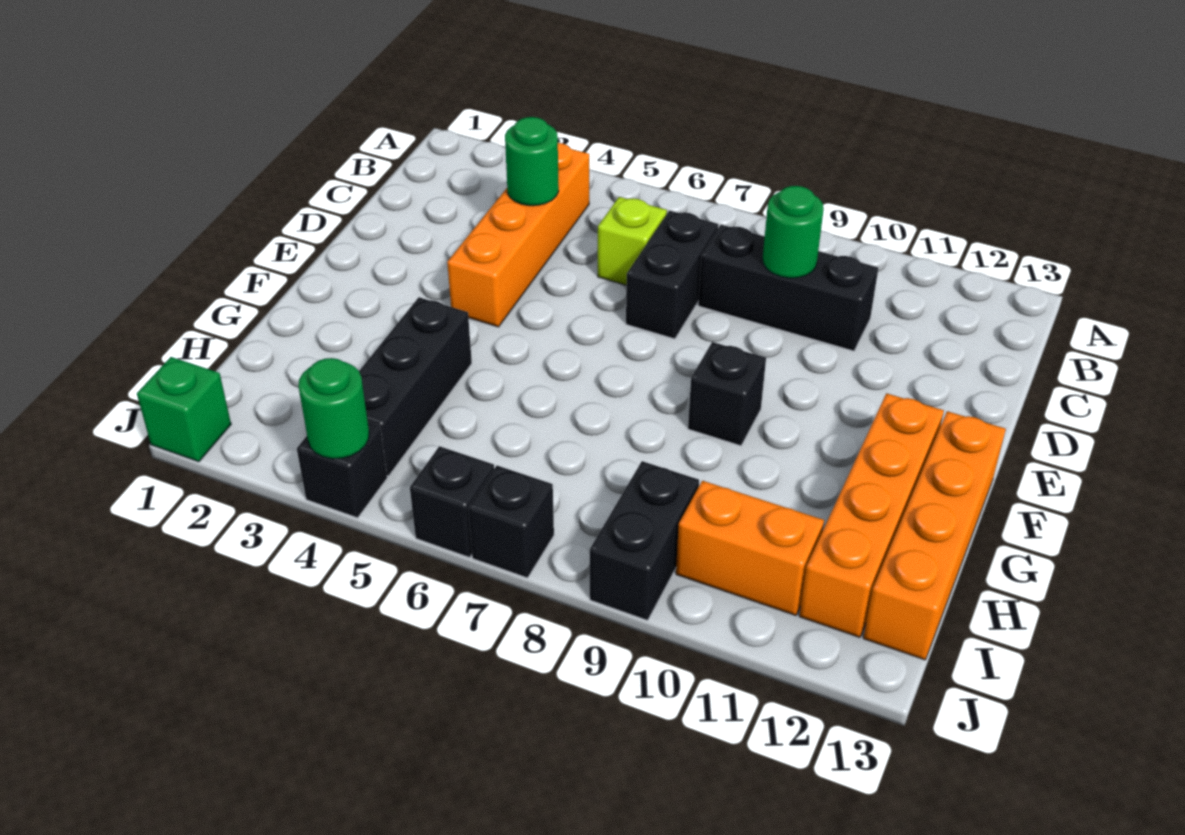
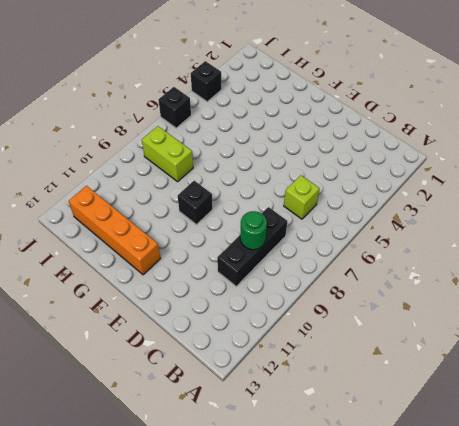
lime brick H8:I8 level 1 -> none
none -> orange brick B4:E4 level 1
none -> black brick C7:D7 level 1
none -> orange brick F13:I13 level 1

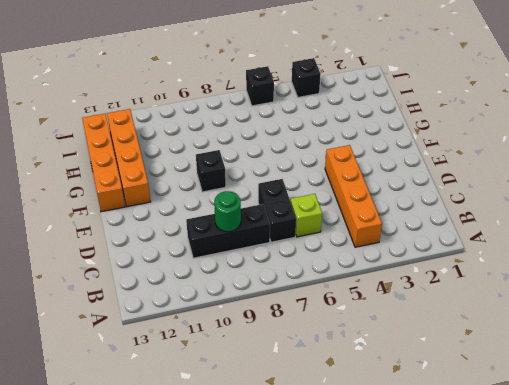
none -> black brick G4:I4 level 1
none -> black brick I9:J9 level 1
none -> orange brick I10:I11 level 1

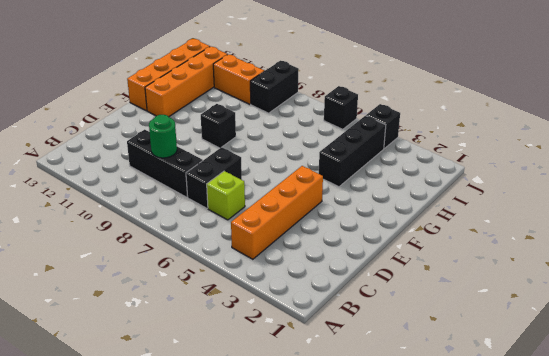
none -> green brick J1 level 1
none -> black brick J7 level 1
none -> green round brick C4 level 2

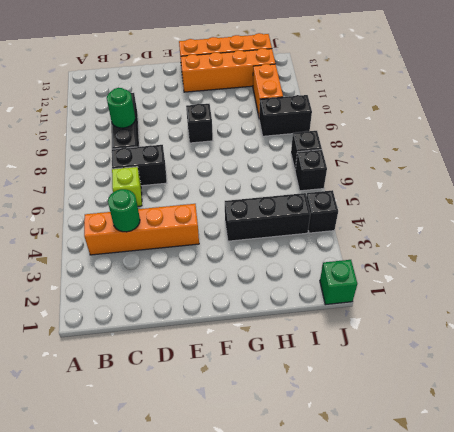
none -> green round brick J4 level 2

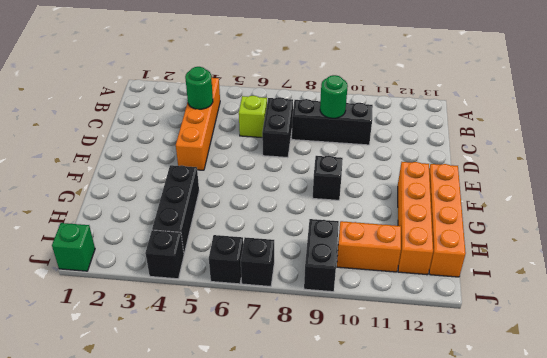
none -> green round brick J4 level 2

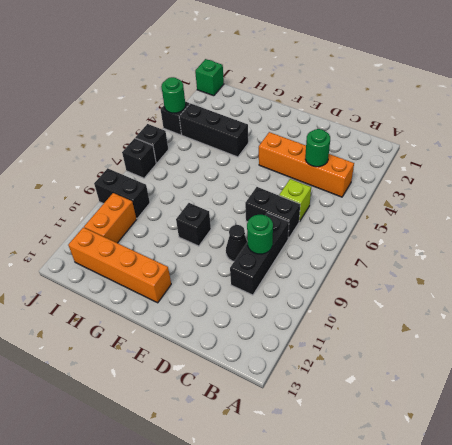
black cone D9 level 1 -> none
none -> orange brick F13:I13 level 1

